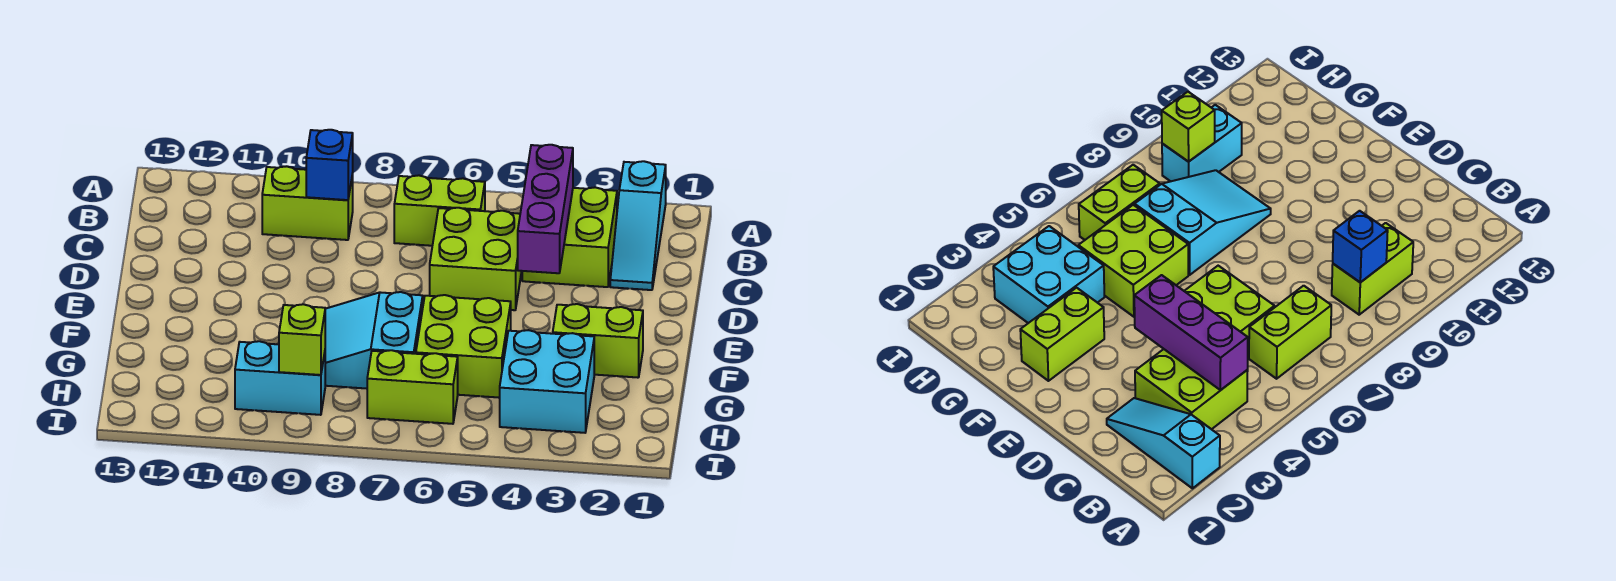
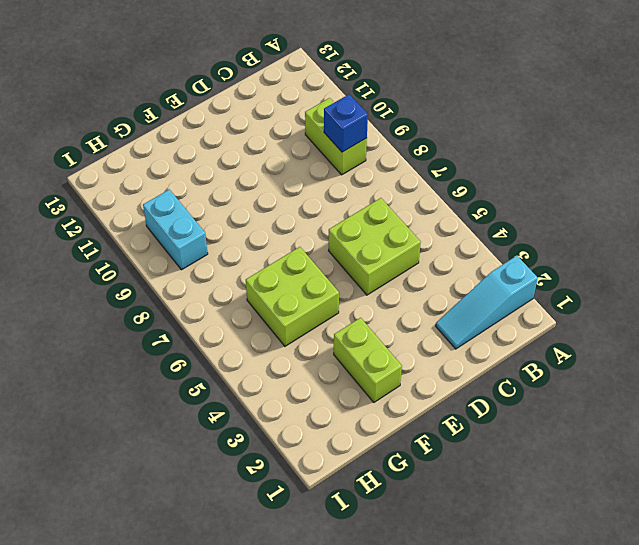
none -> lime brick B3:C4 level 1
none -> lime brick B6:B7 level 1
none -> cyan slope F7:G9 level 1 top 7

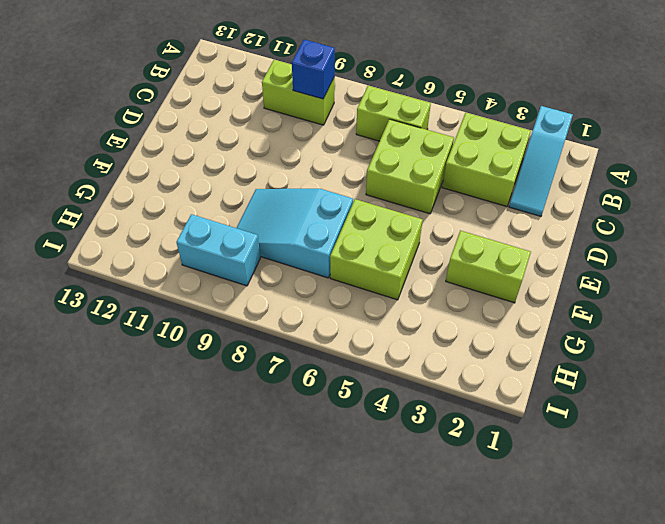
none -> cyan brick G3:H4 level 1
none -> lime brick H6:H7 level 1
none -> purple brick B4:D4 level 2

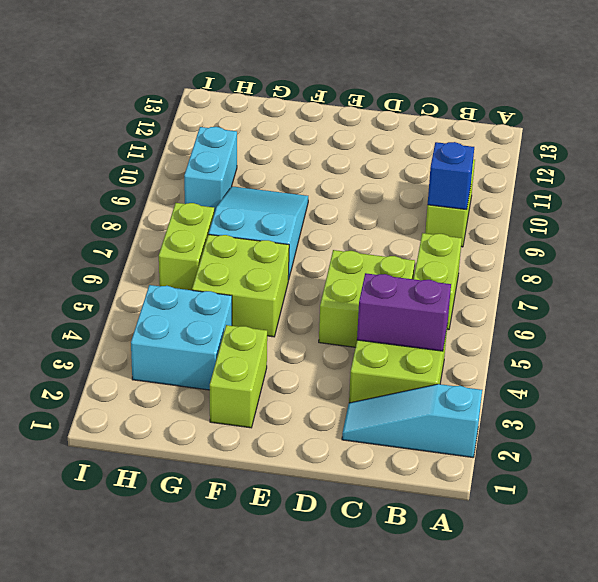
purple brick B4:C4 level 2 -> purple brick B4:D4 level 2
none -> lime brick H9 level 2

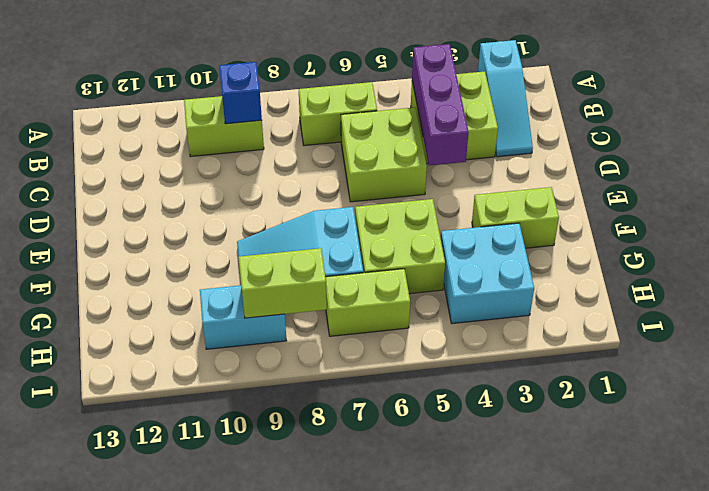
lime brick H8:H9 level 2 -> lime brick H9 level 2

